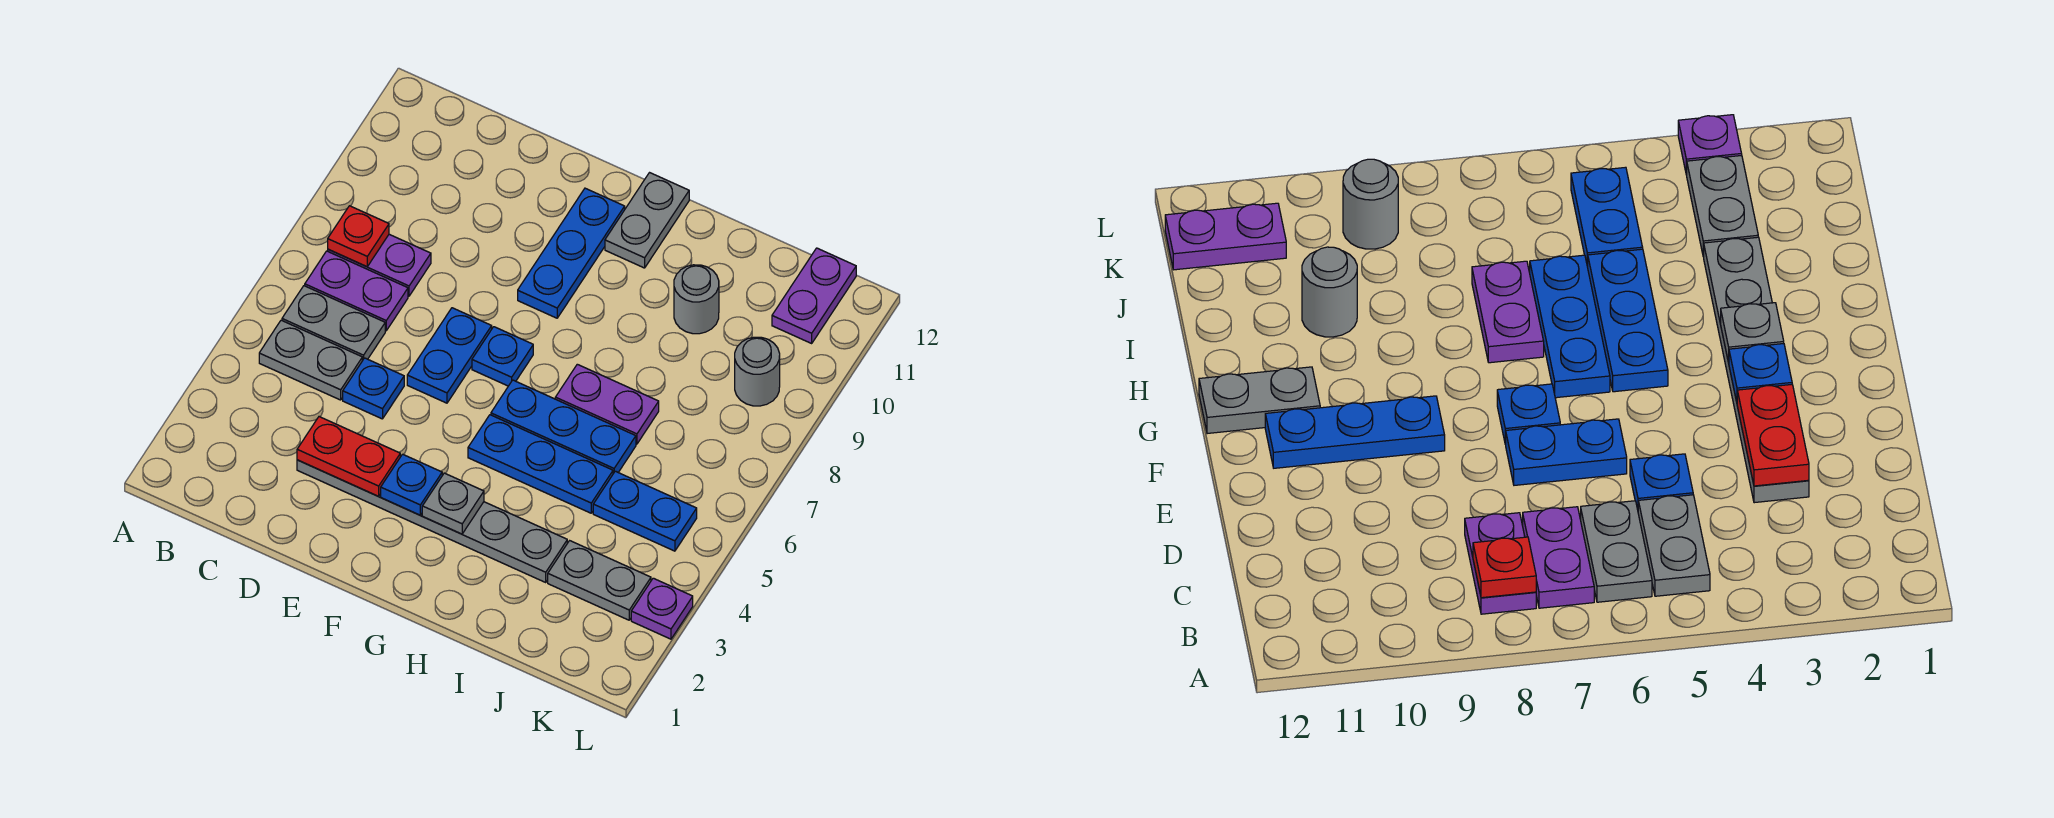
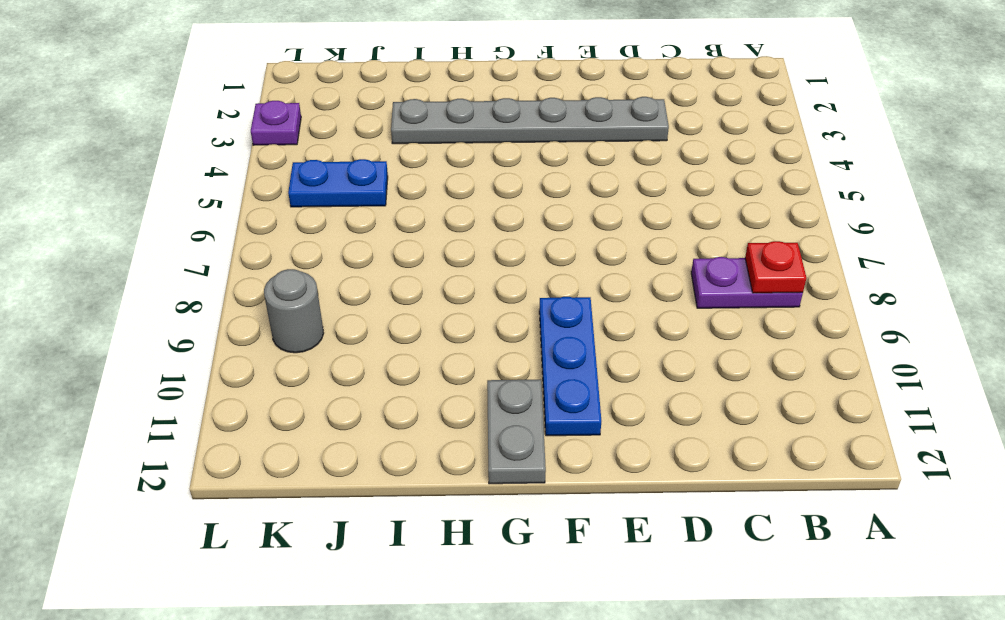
none -> grey plate B5:C5 level 1
none -> grey plate B6:C6 level 1
none -> purple plate B7:C7 level 1

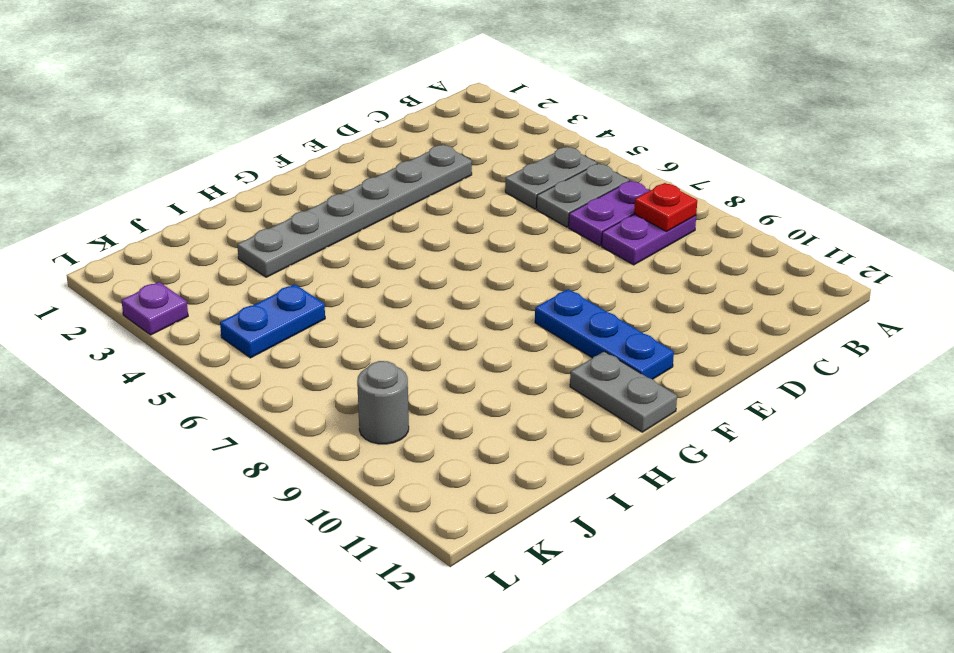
none -> blue plate D5 level 1
none -> blue plate E6:E7 level 1
none -> blue plate F7 level 1

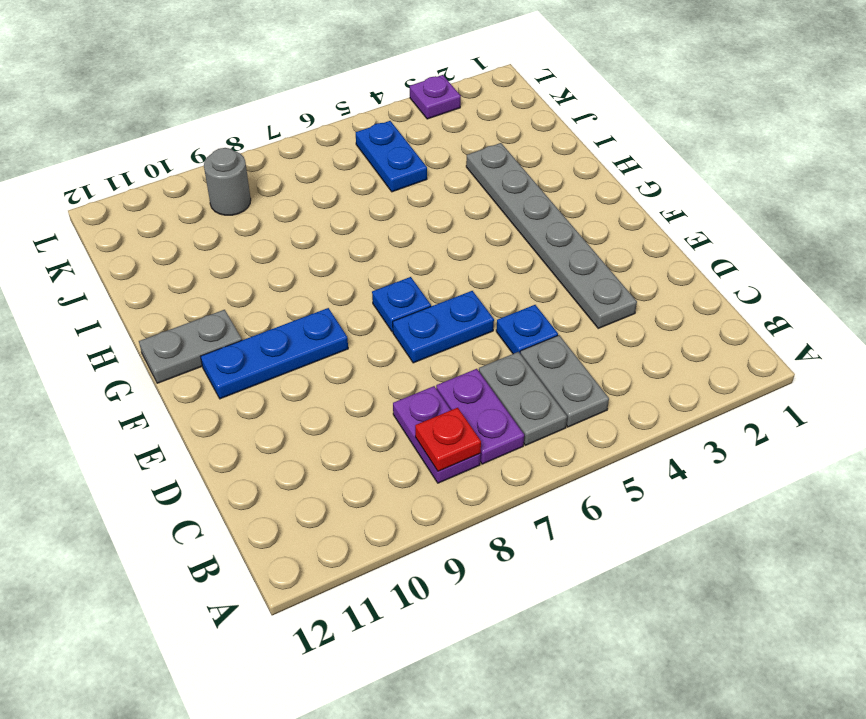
none -> blue plate G5:I5 level 1
none -> blue plate G6:I6 level 1
none -> purple plate H7:I7 level 1

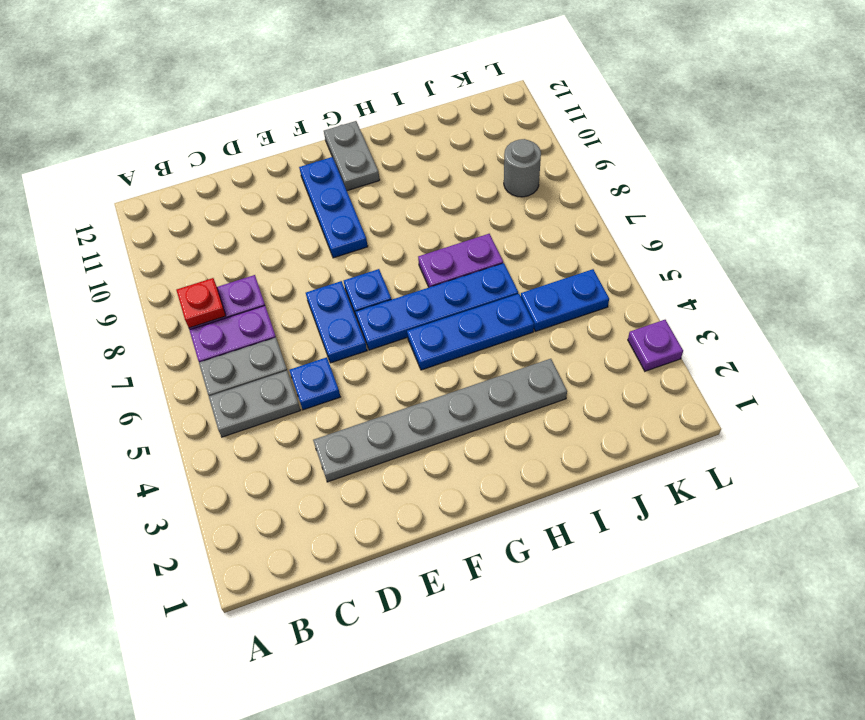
blue plate F6:I6 level 1 -> blue plate G6:I6 level 1
none -> grey round brick I10 level 1
none -> grey plate J3:K3 level 1
none -> purple plate K11:K12 level 1

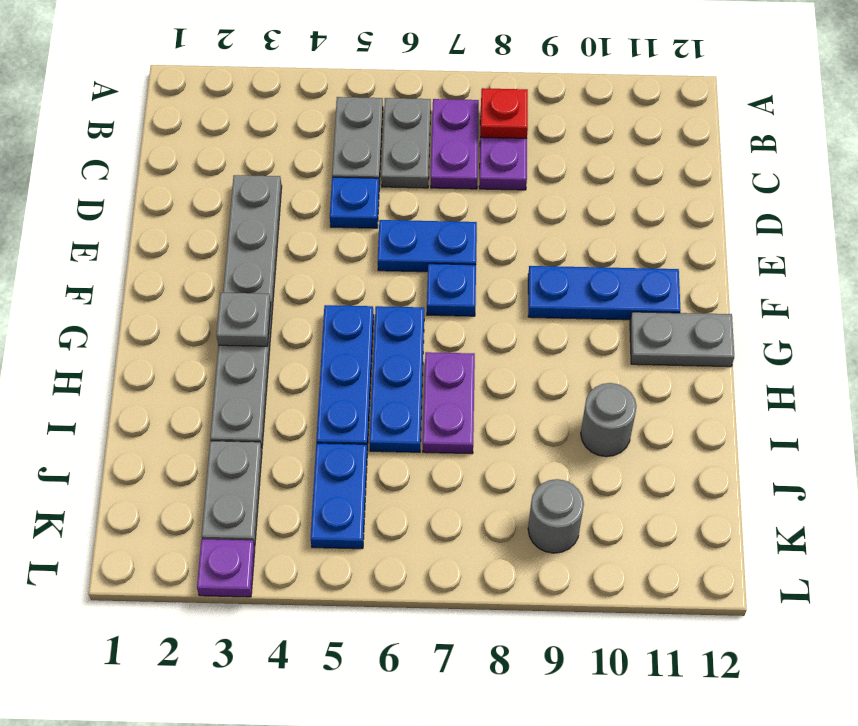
none -> purple plate K11:K12 level 1
none -> red plate D3:E3 level 2
none -> blue plate F3 level 2

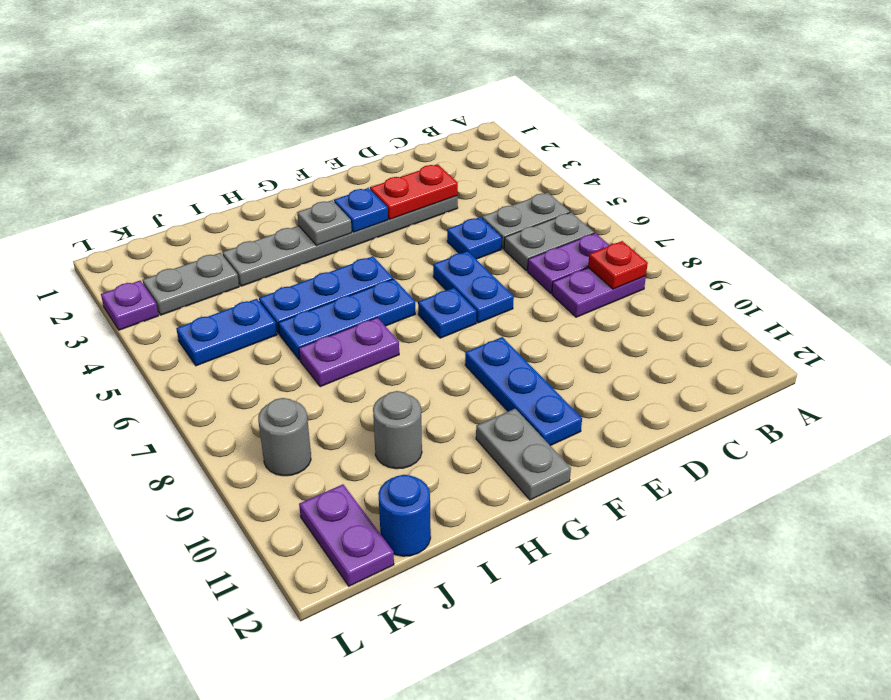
blue round brick J12 level 1 -> none

